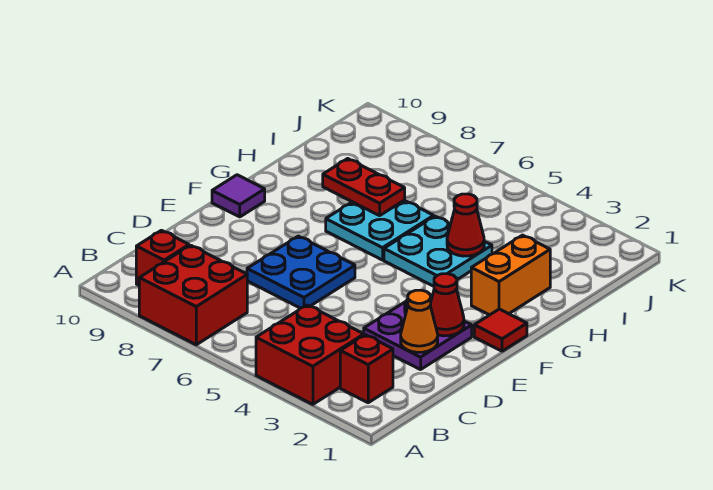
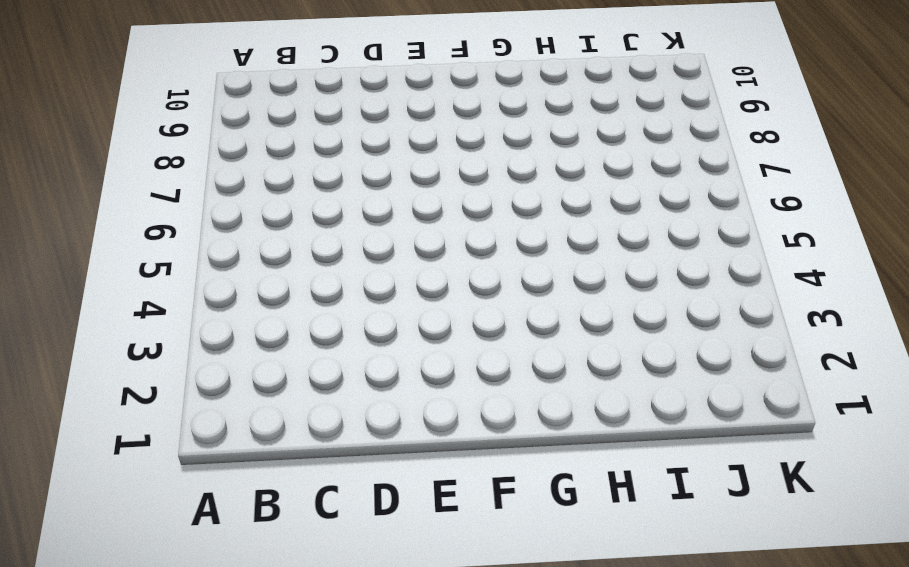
none -> red brick A3:B4 level 1
none -> red brick A7:B8 level 1
none -> red brick B2 level 1

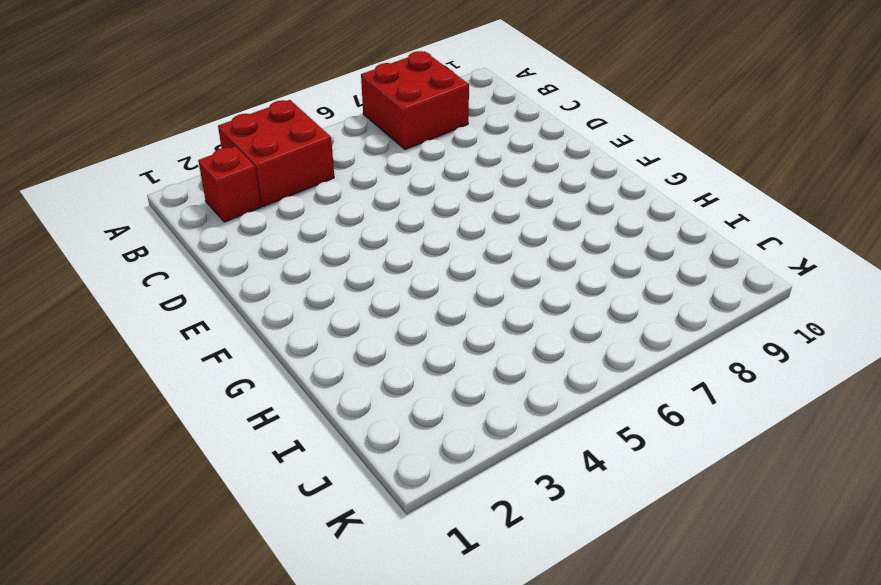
none -> red brick B9 level 1
none -> purple plate D2:E3 level 1
none -> blue plate D6:E7 level 1

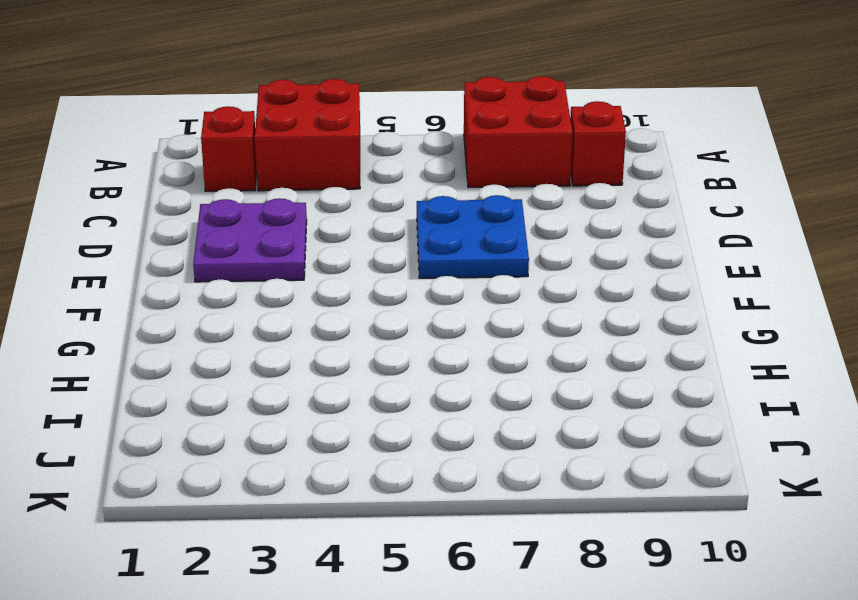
none -> red tile F1 level 1
none -> purple tile F10 level 1
none -> orange brick G2:H2 level 1

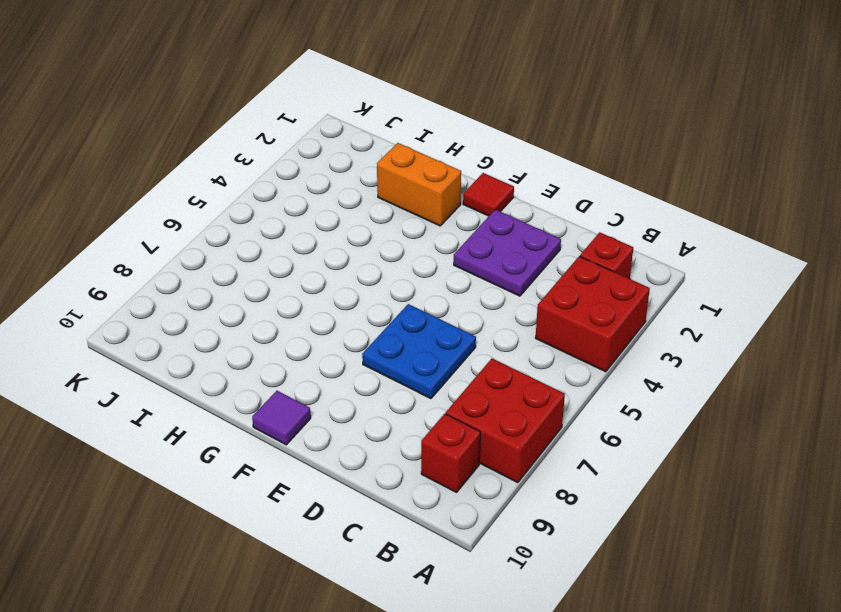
none -> cyan plate G4:H5 level 1
none -> cyan plate G6:H7 level 1
none -> orange cone D2 level 2

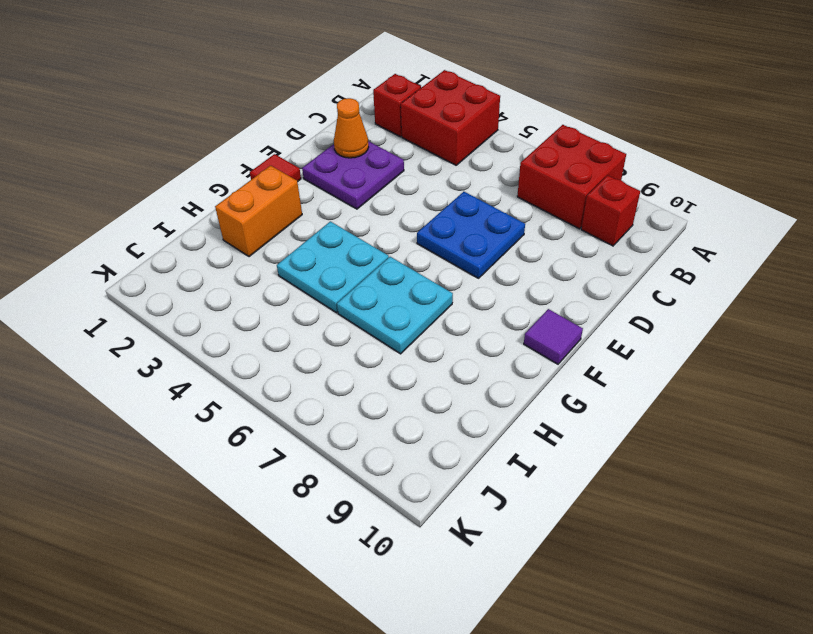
none -> red cone E2 level 2
none -> red cone H4 level 2
none -> red plate H7:H8 level 2

